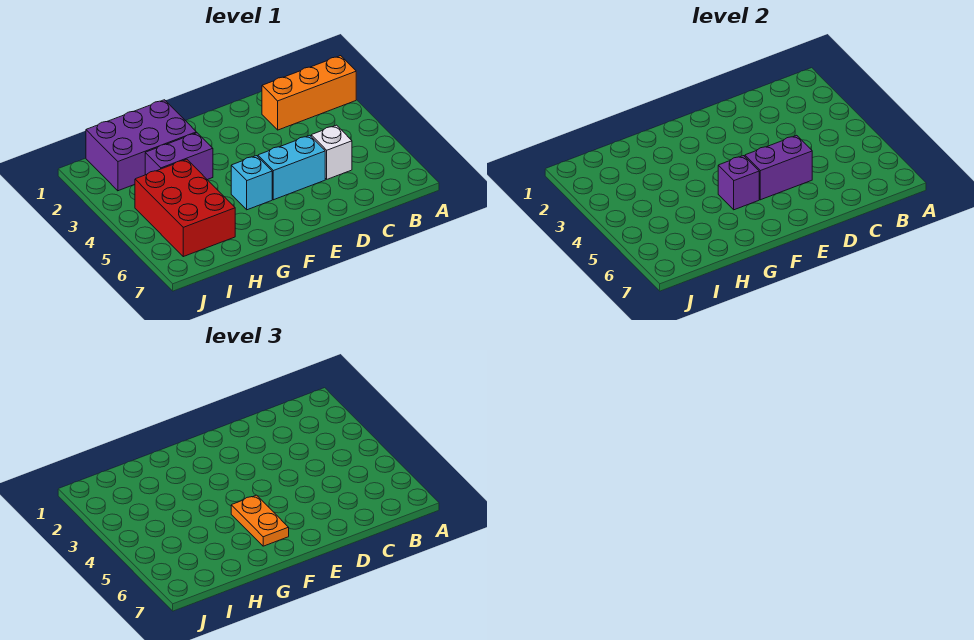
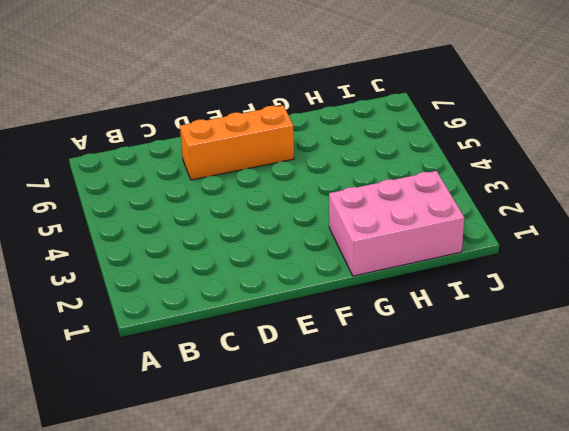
orange brick D6:F6 level 1 -> orange brick A2:C2 level 1
pink brick G1:I2 level 1 -> purple brick G1:I2 level 1
none -> white brick C5 level 1
none -> cyan brick D5:E5 level 1

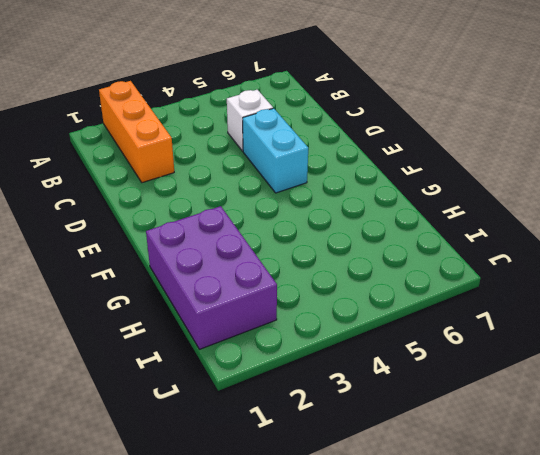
none -> cyan brick F5 level 1
none -> purple brick G3:H3 level 1

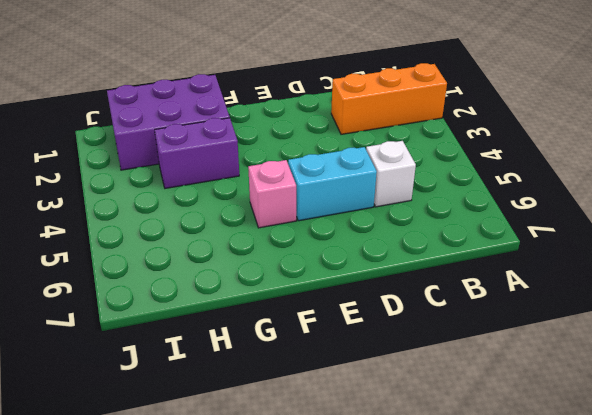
pink brick F5 level 1 -> cyan brick F5 level 1
none -> red brick H4:I6 level 1
none -> purple brick D5:E5 level 2

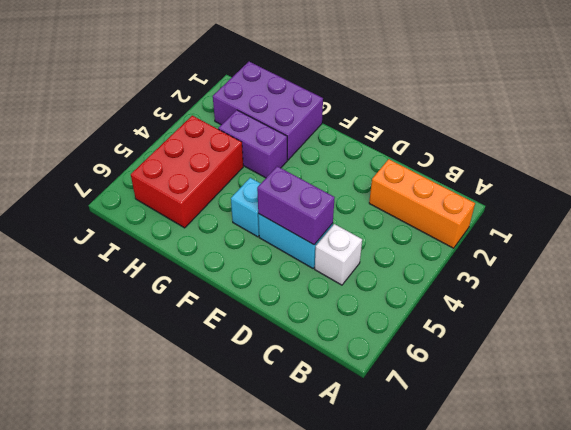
none -> purple brick F5 level 2
none -> orange plate F5:F6 level 3

